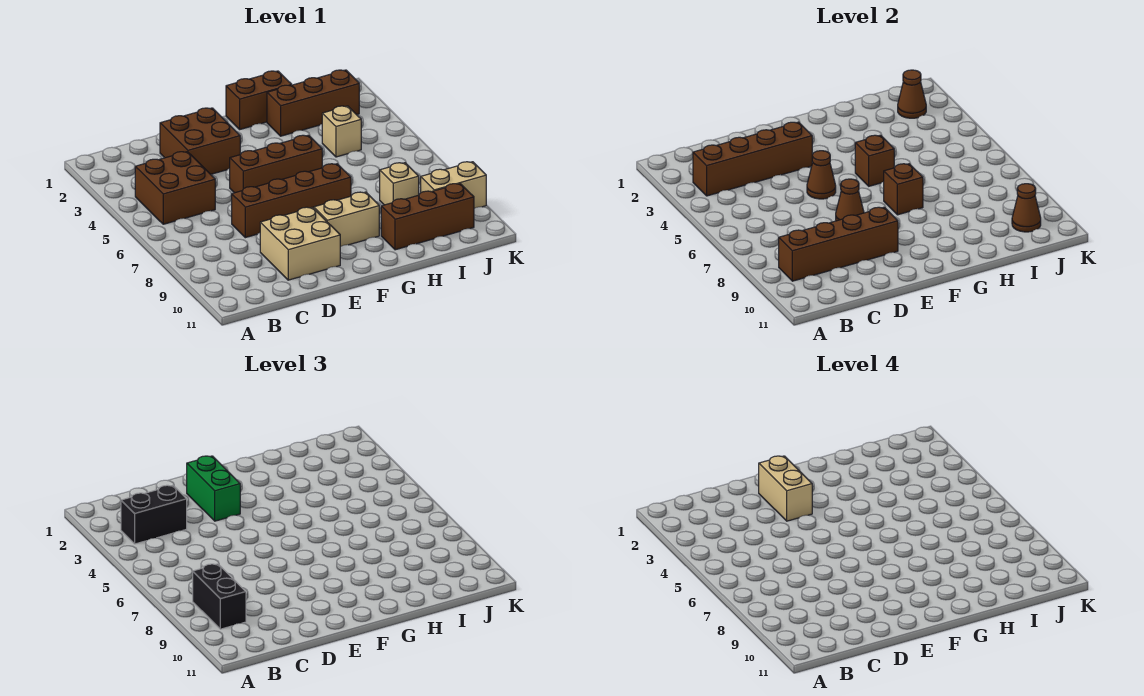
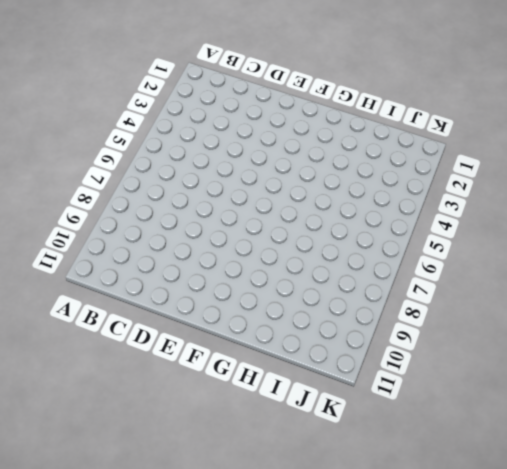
none -> brown brick B4:C5 level 1
none -> brown brick D2:E3 level 1
none -> brown brick D7:G7 level 1

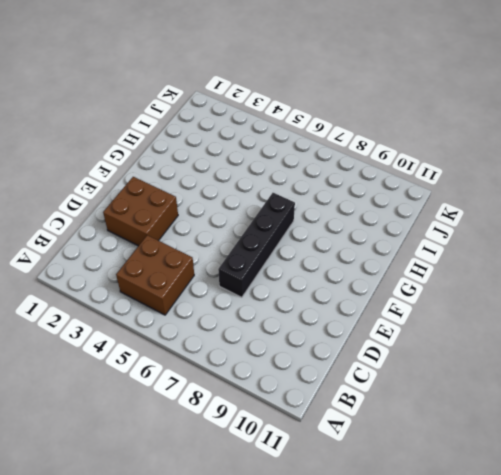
black brick D7:G7 level 1 -> brown brick D7:G7 level 1
none -> tan brick D9:E10 level 1
none -> brown brick E5:G5 level 1
none -> tan brick F9:G9 level 1

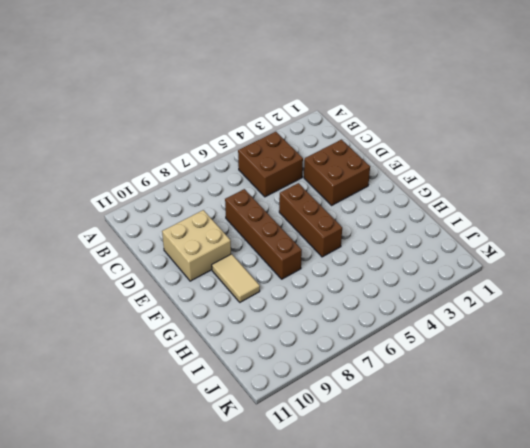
tan tile F9:G9 level 1 -> tan brick F9:G9 level 1
none -> brown brick G1:H1 level 1
none -> brown brick H2:J2 level 1
none -> brown brick H10:J10 level 1

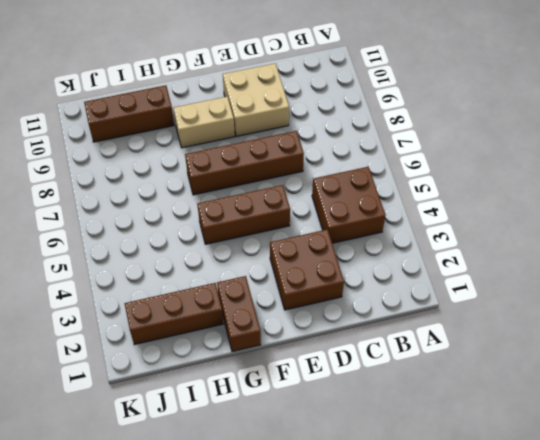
brown brick G1:G2 level 1 -> brown brick G1:H1 level 1
none -> tan brick I4 level 1
none -> tan brick I8 level 1
none -> tan brick J9:K9 level 1

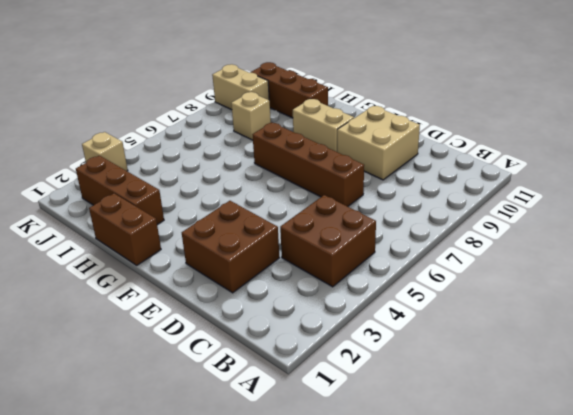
tan brick K3 level 1 -> tan brick I4 level 1
none -> brown brick E5:G5 level 1
none -> brown brick B3:E3 level 2
none -> brown brick B9:E9 level 2

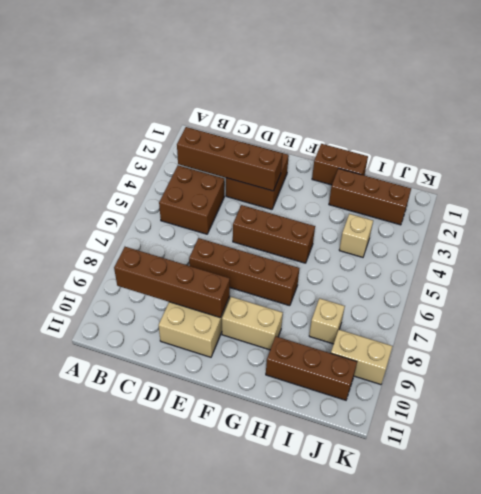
none -> brown cone E5 level 2
none -> brown cone E7 level 2
none -> brown brick G5 level 2

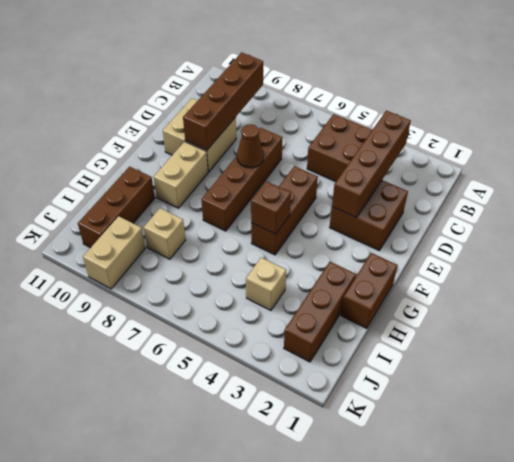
none -> brown cone E5 level 2
none -> brown brick G7 level 2
none -> brown cone J2 level 2

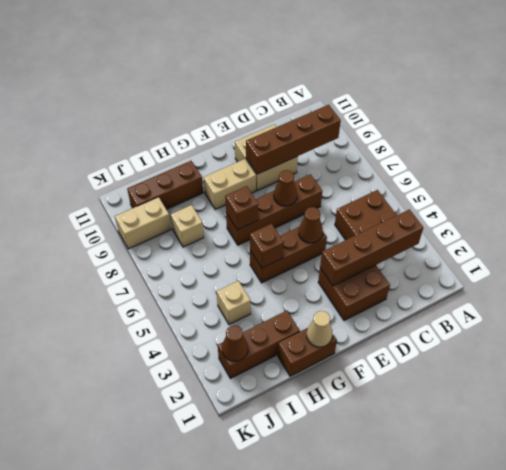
tan cone G1 level 2 -> none
none -> brown cone J10 level 2
none -> black brick B3:C3 level 3
none -> black brick B8:B9 level 3

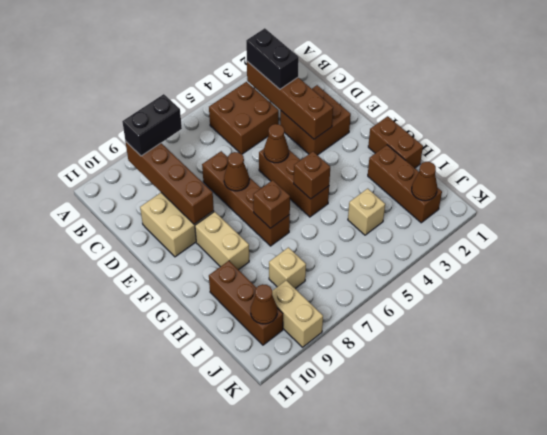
none -> green brick E2:E3 level 3
none -> tan brick E2:E3 level 4

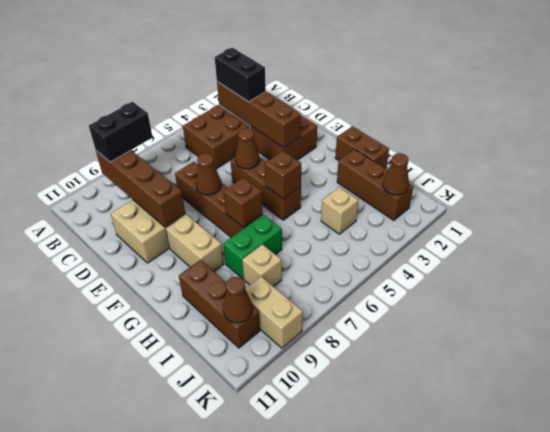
green brick H7:H8 level 1 -> green brick E2:E3 level 3
none -> tan brick E2:E3 level 4

